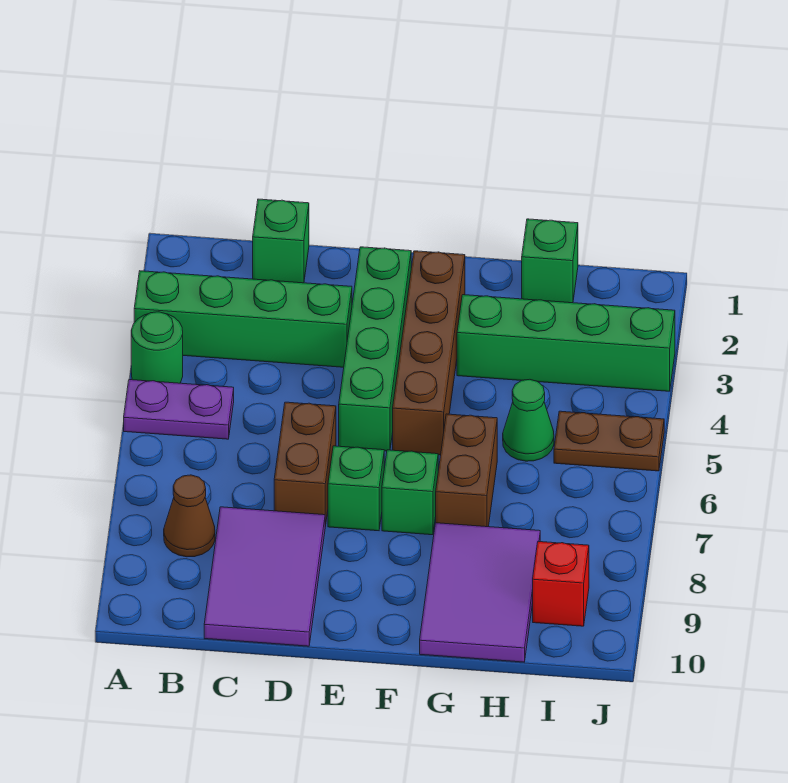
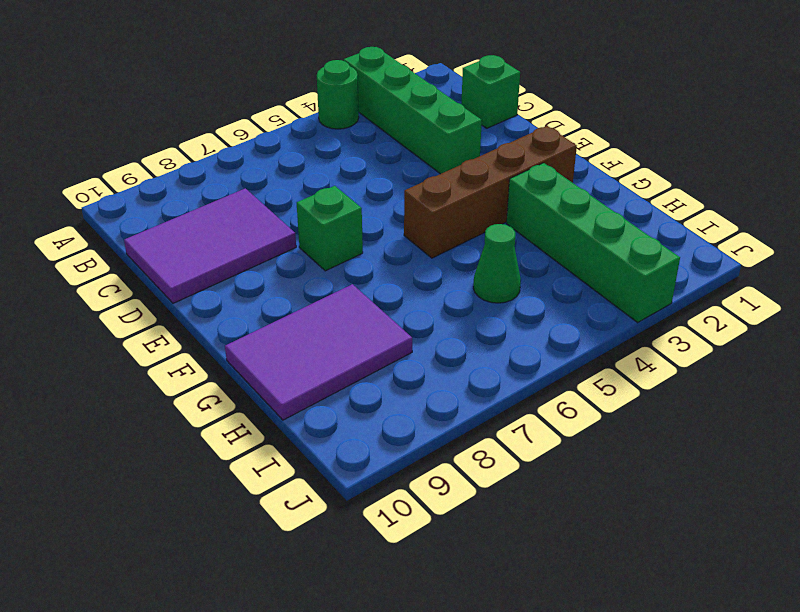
none -> purple plate A5:B5 level 1
none -> brown cone B8 level 1
none -> brown brick D6:D7 level 1

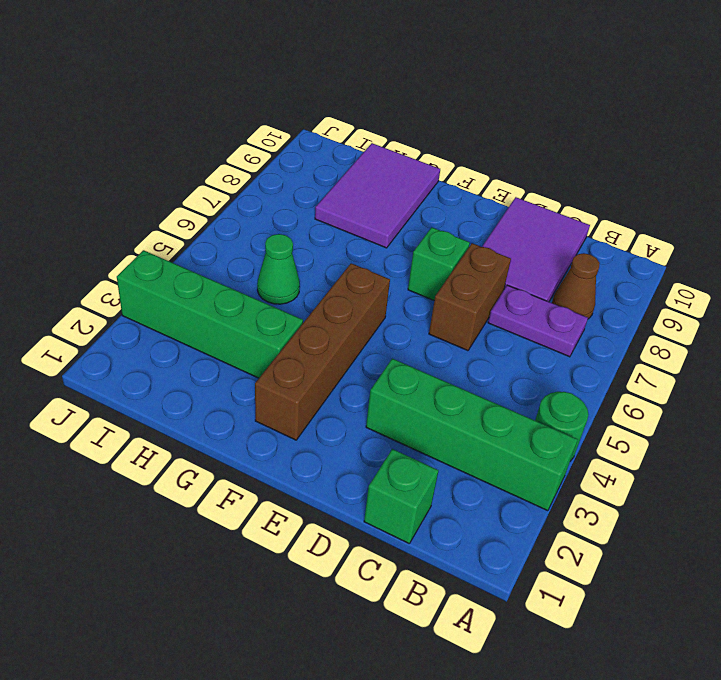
purple plate B7:C7 level 1 -> purple plate A5:B5 level 1
none -> green brick E2:E5 level 1
none -> green brick F7 level 1
none -> brown brick G6:G7 level 1

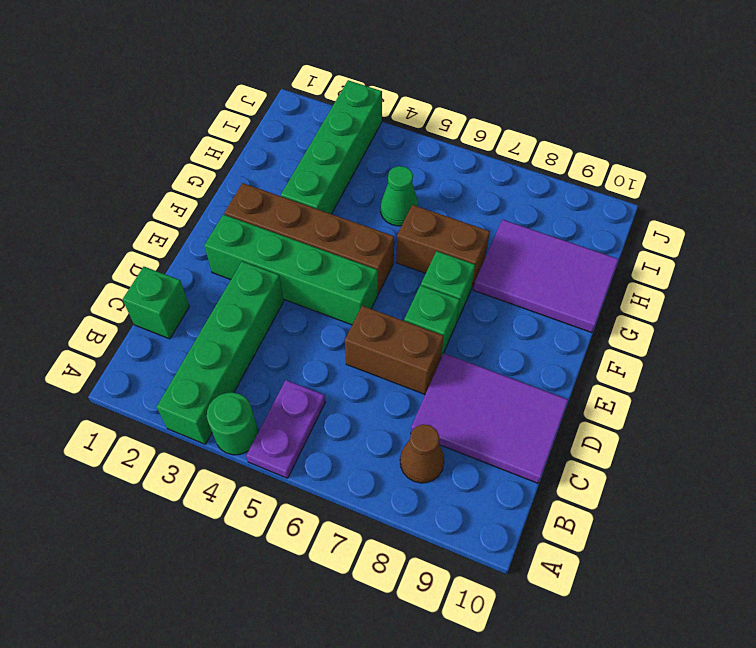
none -> green brick H1 level 1
none -> brown plate I5:J5 level 1
none -> red brick I9 level 1

